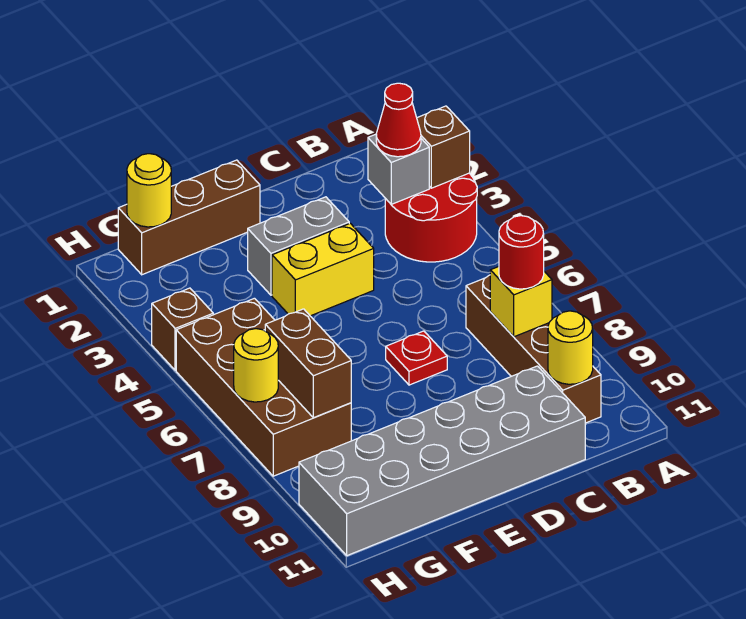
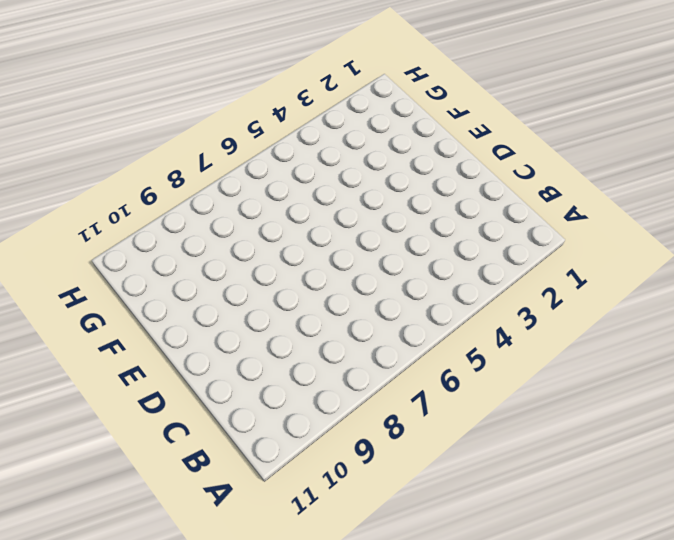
none -> red round brick A3:B4 level 1
none -> brown brick B7:B10 level 1
none -> grey brick C10:H11 level 1

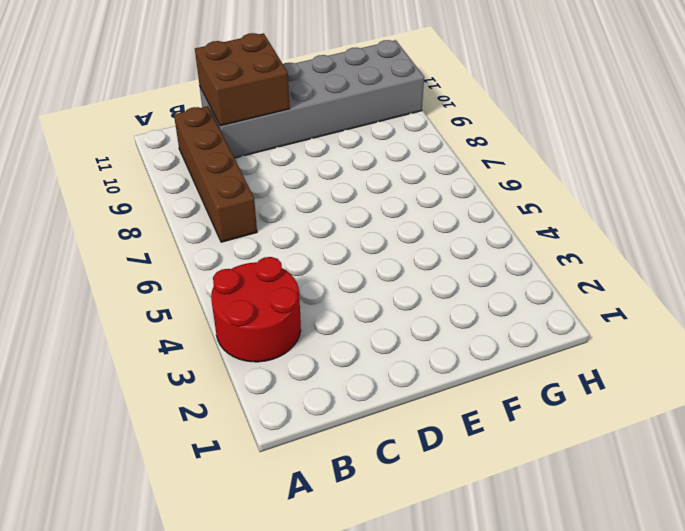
brown brick C10:D11 level 2 -> none
none -> grey brick D3:E3 level 1
none -> yellow brick D4:E4 level 1
none -> red plate D7 level 1

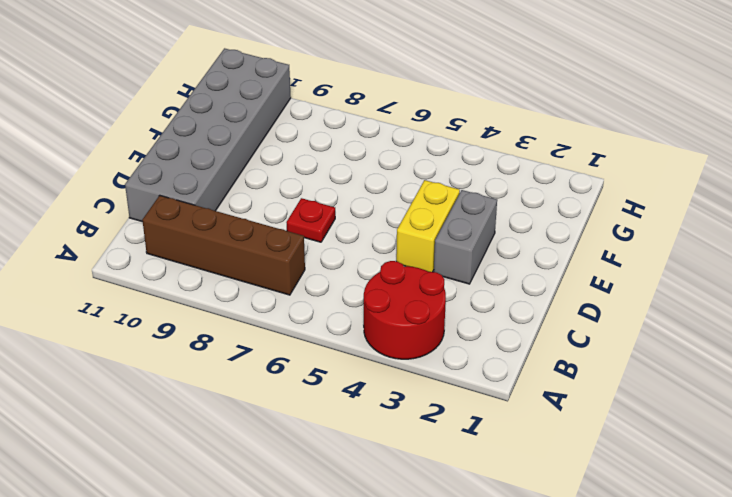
none -> brown brick E1:G1 level 1
none -> brown brick G5:H8 level 1
none -> brown brick H4 level 1

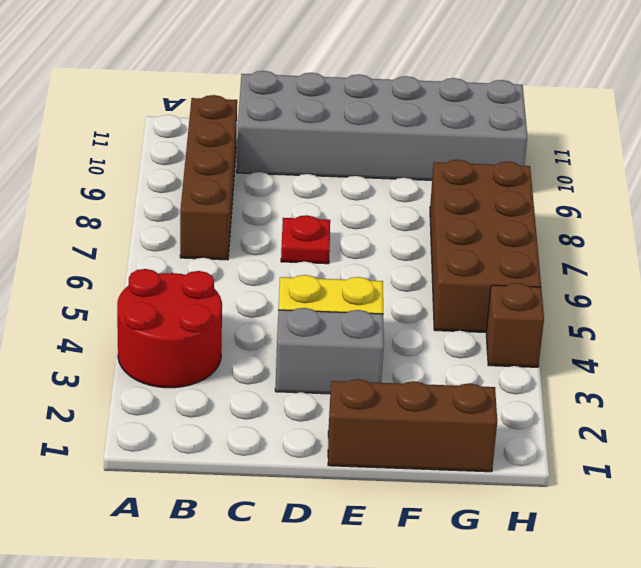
none -> brown brick A3 level 2
none -> grey brick B3 level 2
none -> yellow brick B8 level 2

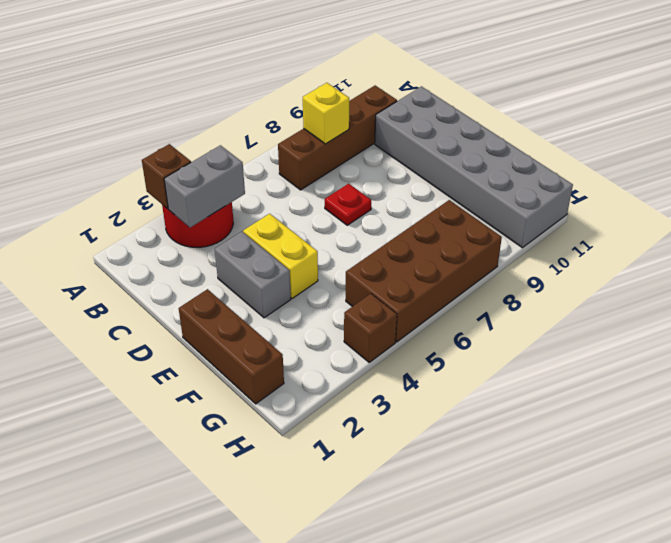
grey brick B3:B4 level 2 -> grey brick B3 level 2
none -> yellow round brick B10 level 2
none -> yellow round brick G1 level 2
none -> brown brick G7:G8 level 2

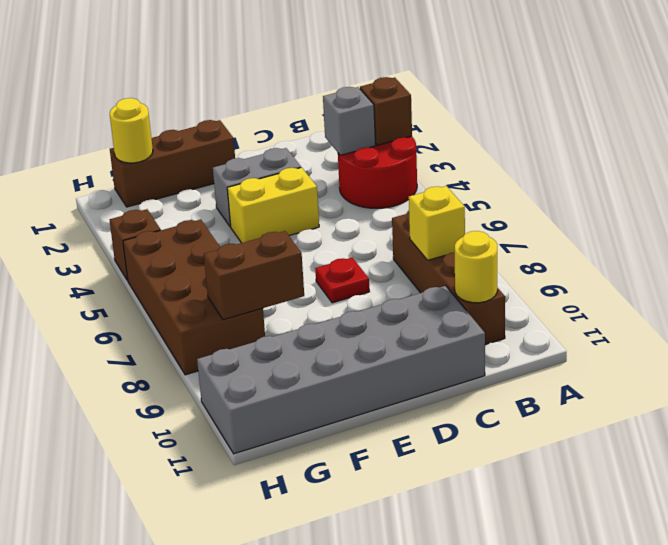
brown brick F8:G8 level 2 -> brown brick G7:G8 level 2
none -> yellow round brick H7 level 2
none -> red cone B3 level 3
none -> red round brick B8 level 3

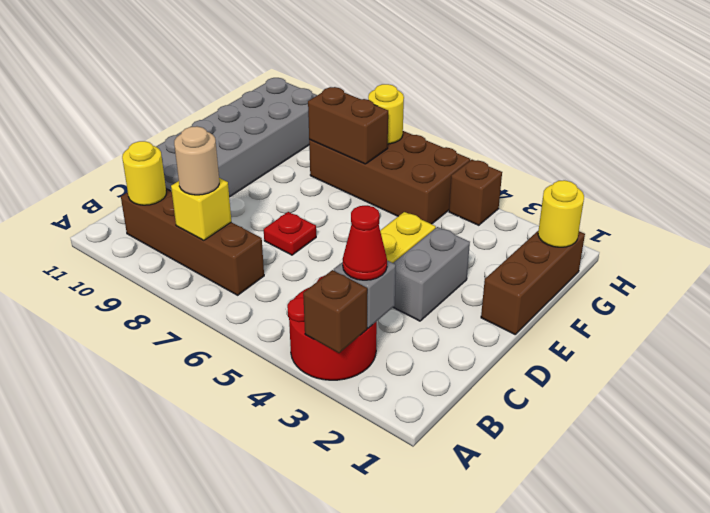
tan round brick B8 level 3 -> red round brick B8 level 3

